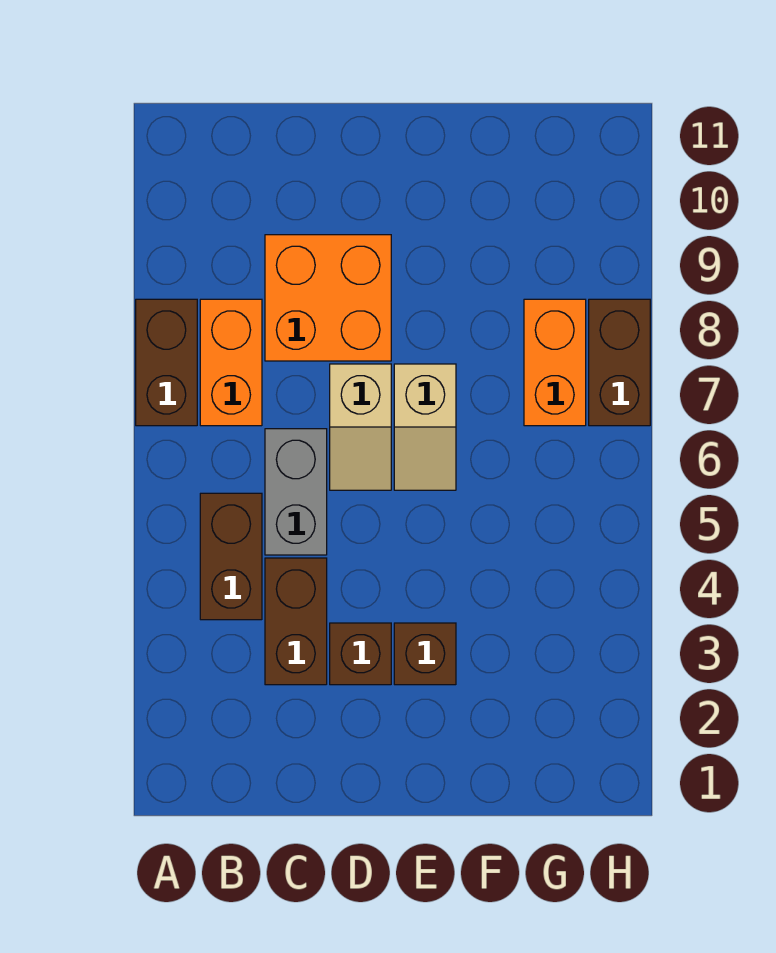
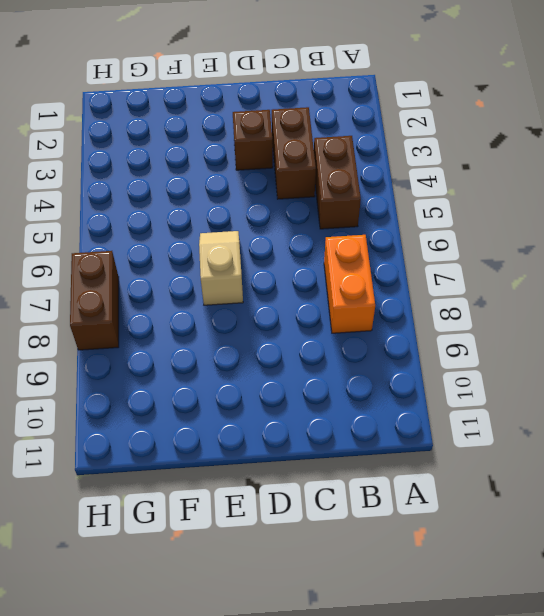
none -> brown brick A7:A8 level 1
none -> grey brick C5:C6 level 1
none -> orange brick C8:D9 level 1

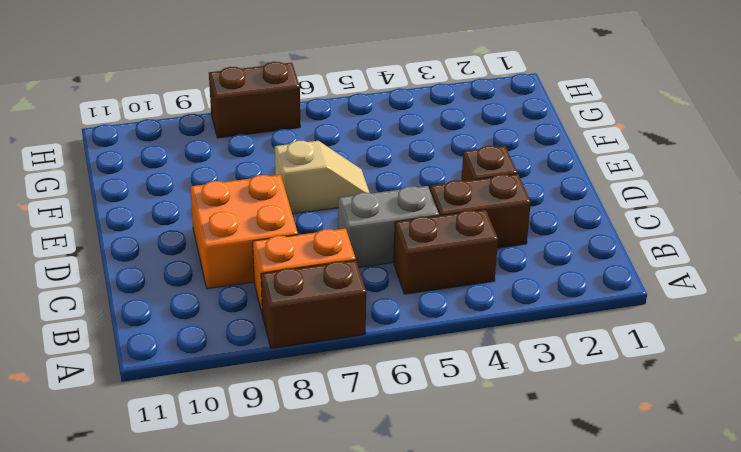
none -> tan slope D6:D7 level 1 top 7
none -> brown brick E3 level 1
none -> orange brick G7:G8 level 1

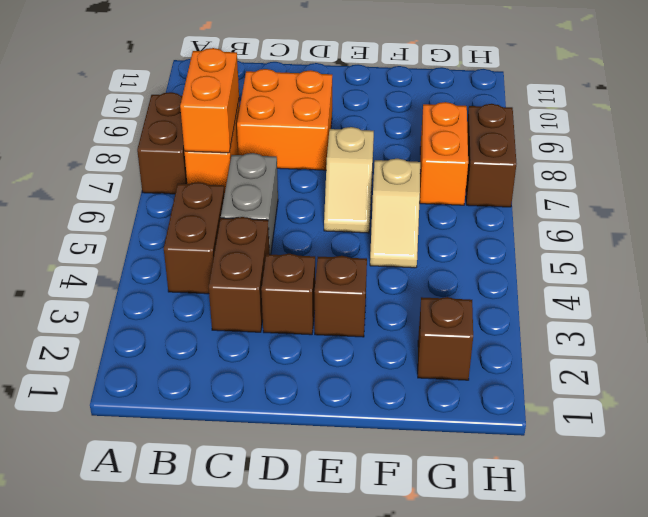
orange brick B7:B8 level 2 -> none
tan slope F5:F6 level 1 top 6 -> tan slope D6:D7 level 1 top 7
brown brick G2 level 1 -> none

